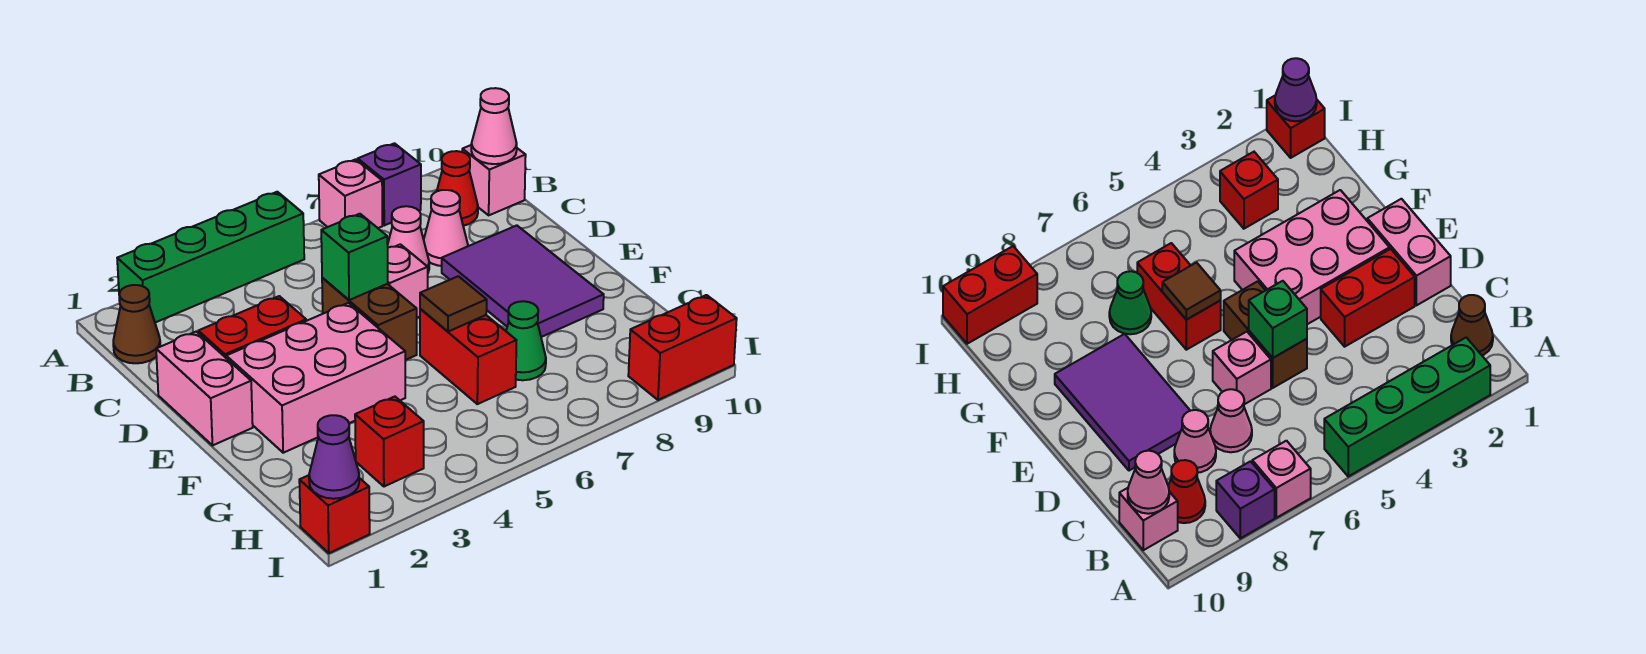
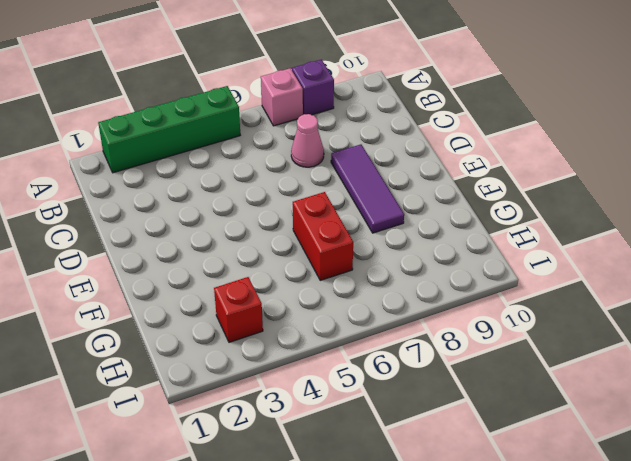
purple tile D8:F8 level 1 -> purple tile D8:F9 level 1
none -> brown cone B1 level 1
none -> red cone B9 level 1
none -> pink brick B10 level 1

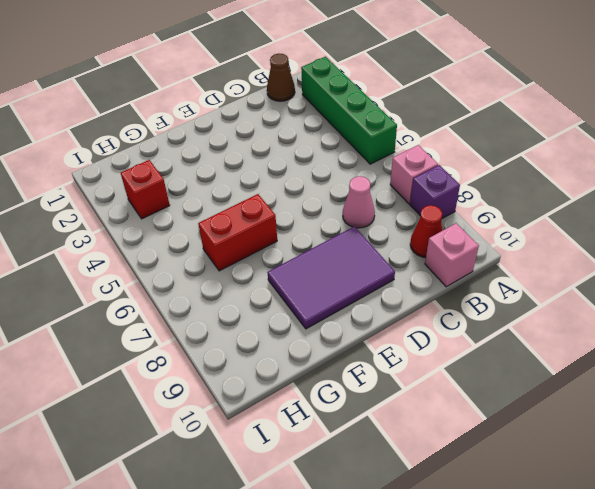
none -> pink cone C8 level 1
none -> pink brick D1:E1 level 1
none -> red brick D2:D3 level 1

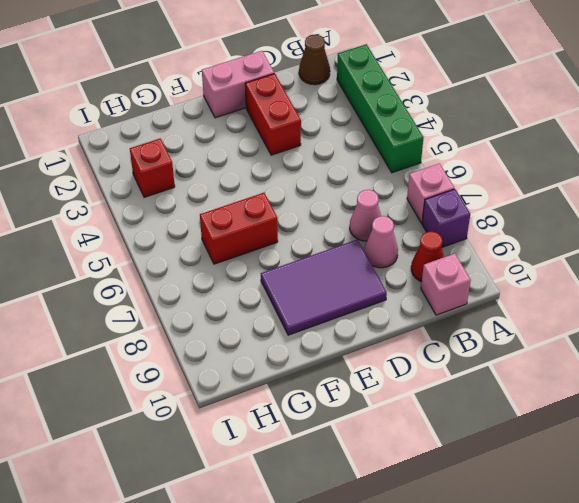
none -> brown brick D5:E5 level 1
none -> pink brick D6 level 1
none -> pink brick E2:F4 level 1

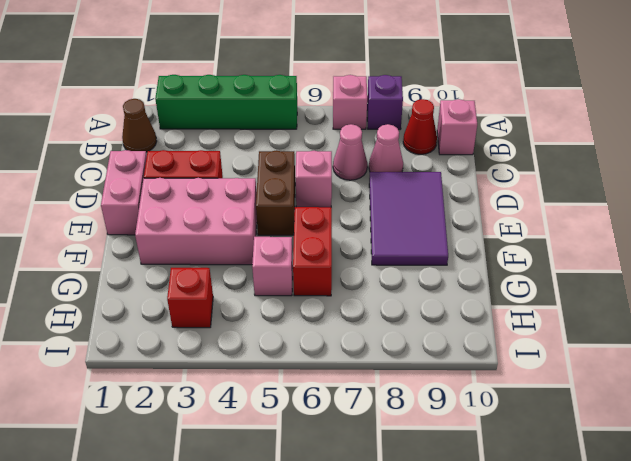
pink brick G5 level 1 -> none
none -> green cone G7 level 1
none -> red brick I1 level 1
none -> red brick I9:I10 level 1

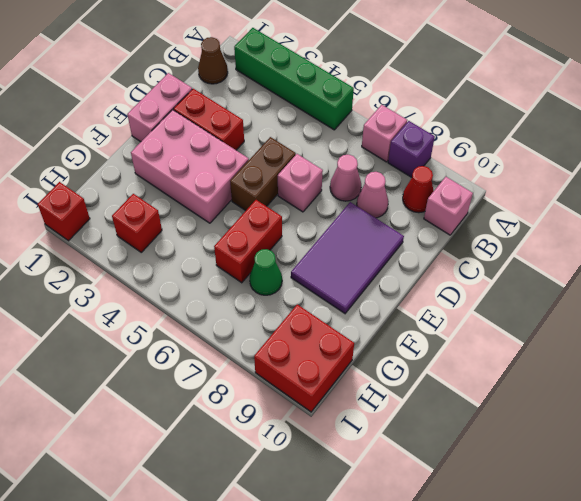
red brick H9:I10 level 1 -> red brick I9:I10 level 1
none -> pink cone B10 level 2
none -> green brick D5 level 2
none -> brown tile F6 level 2

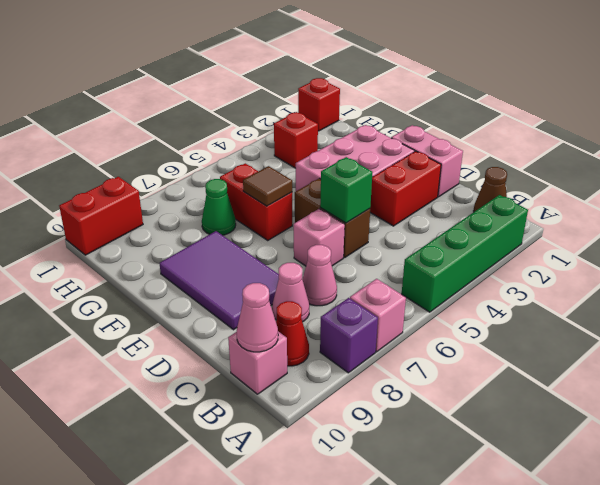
none -> purple cone I1 level 2

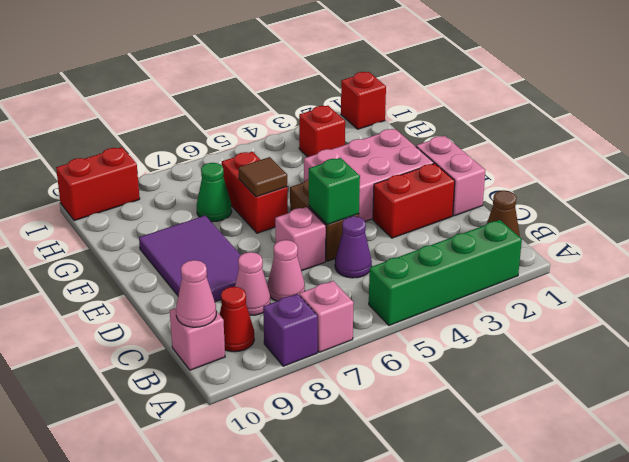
purple cone C5 level 1 -> purple cone I1 level 2

